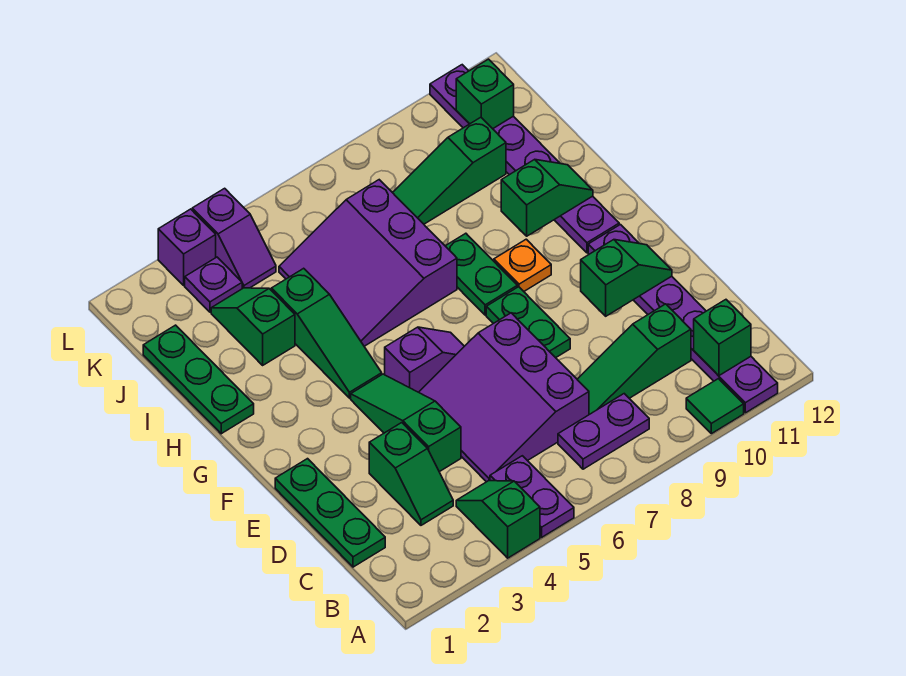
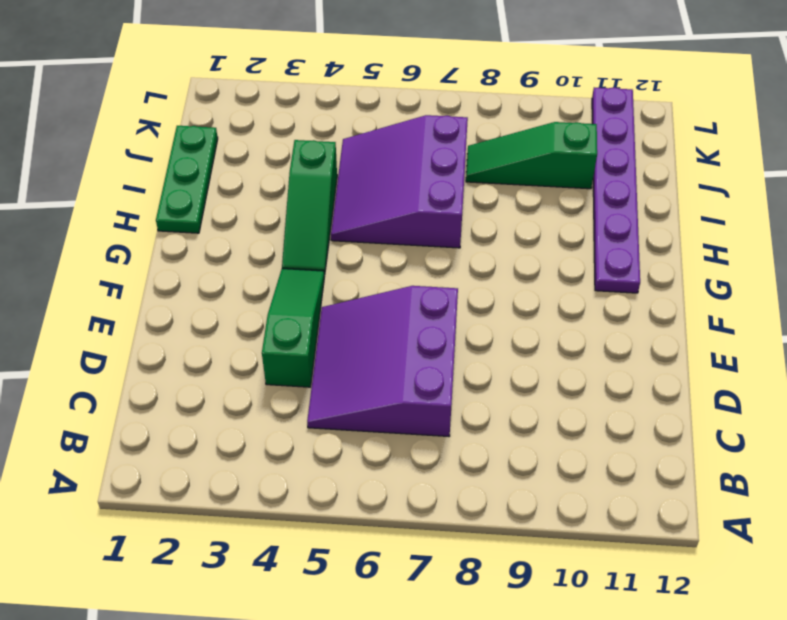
none -> green slope A4:B4 level 1 top A
none -> purple plate A5:B5 level 1
none -> green tile A10 level 1

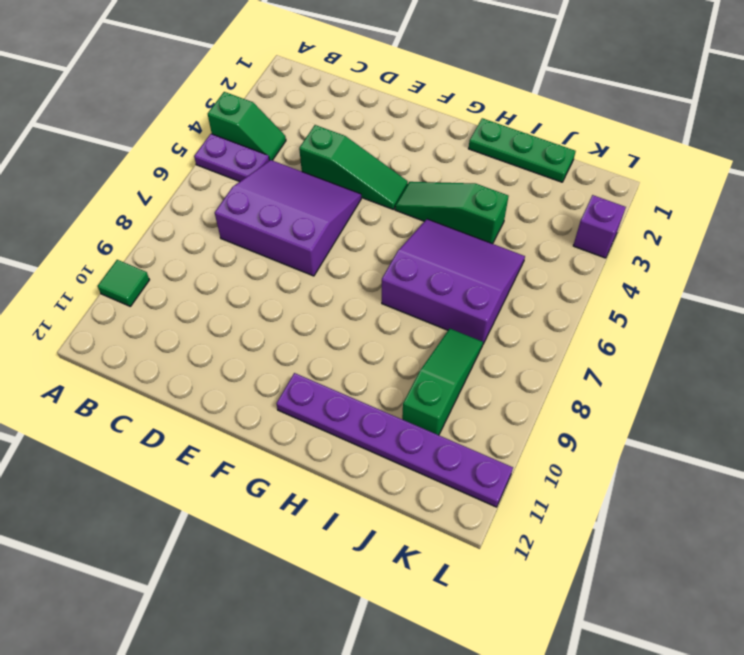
none -> purple plate A11:F11 level 1
none -> purple plate B7:B8 level 1
none -> green plate C1:E1 level 1

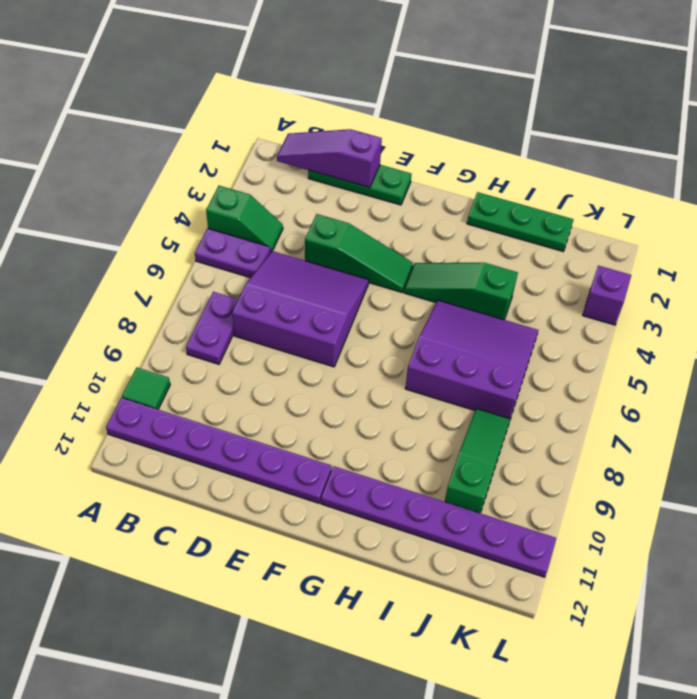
purple slope B1:D1 level 2 top D -> none
none -> green slope C3:D3 level 1 top D
none -> green slope C8:C10 level 1 top 10
none -> green plate E8:F8 level 1

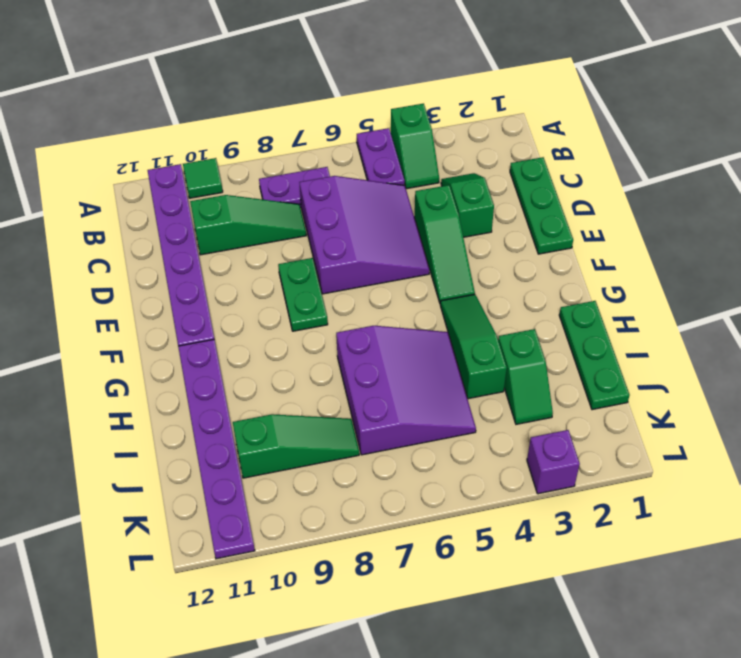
none -> purple slope F5:F6 level 1 top 5
none -> green plate G8:H8 level 1
none -> orange plate G9 level 1

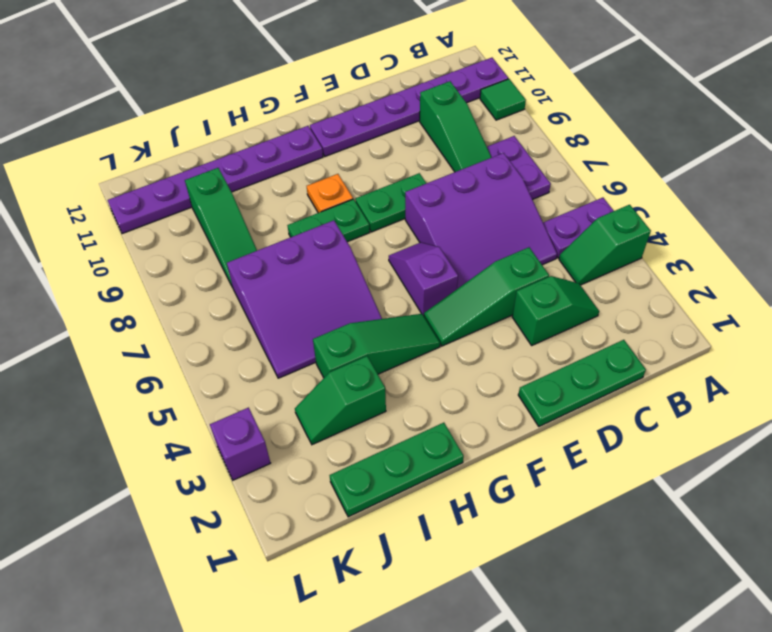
none -> purple plate K3 level 1
none -> purple slope K4:L4 level 1 top L
none -> green brick B11 level 2

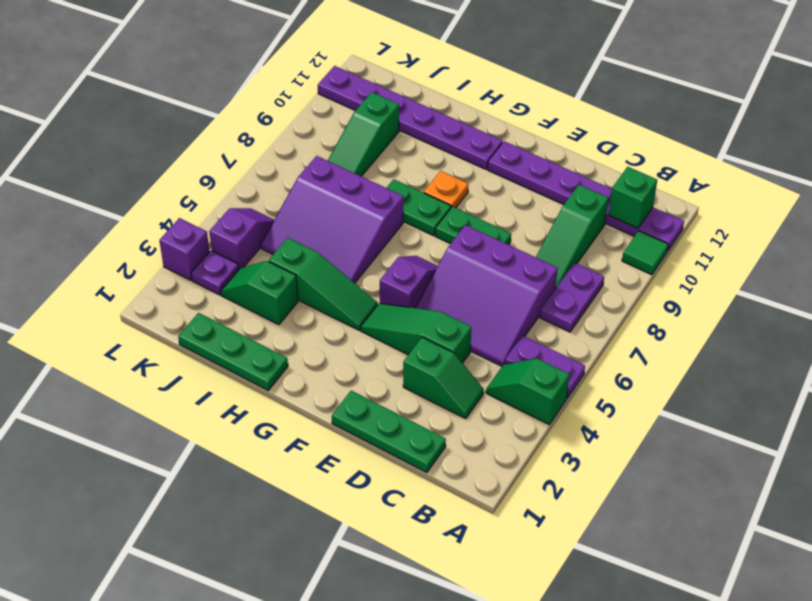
purple slope K4:K5 level 1 top 4 -> purple slope K4:L4 level 1 top L
none -> green slope E10:E11 level 2 top 10
none -> green slope H10:H11 level 2 top 10
none -> green brick K11 level 2

